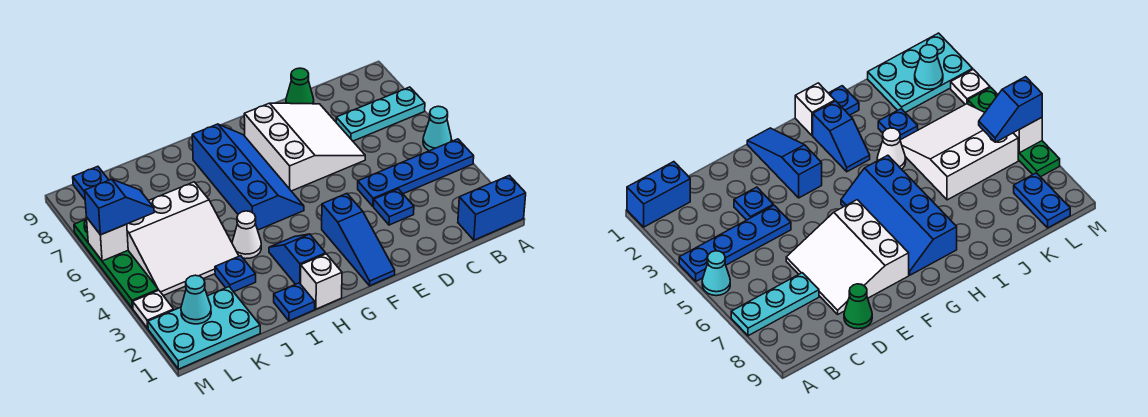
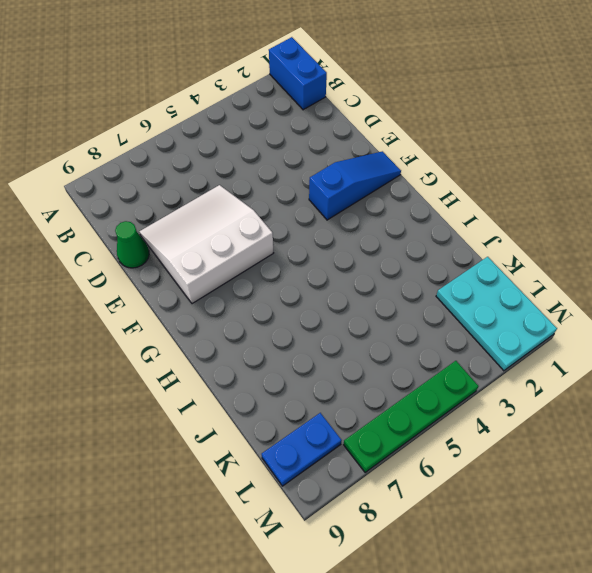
none -> blue plate A4:D4 level 1
none -> cyan cone A5 level 1
none -> cyan plate A7:C7 level 1

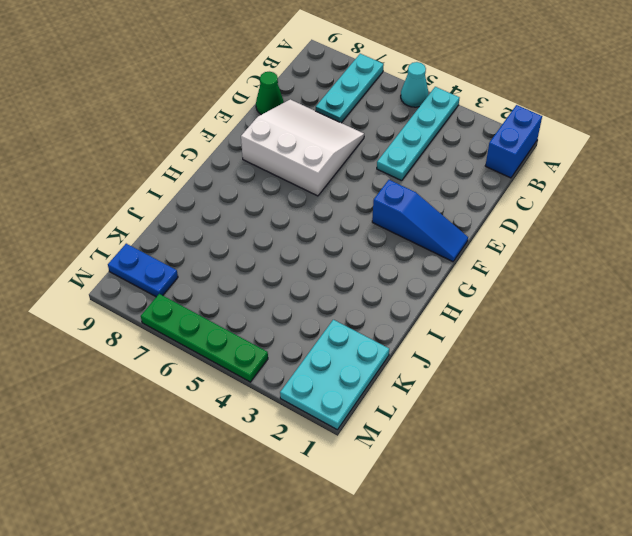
cyan plate A4:D4 level 1 -> blue plate A4:D4 level 1
none -> blue plate D3 level 1
none -> blue slope G5:H8 level 1 top H
none -> white brick H1 level 1

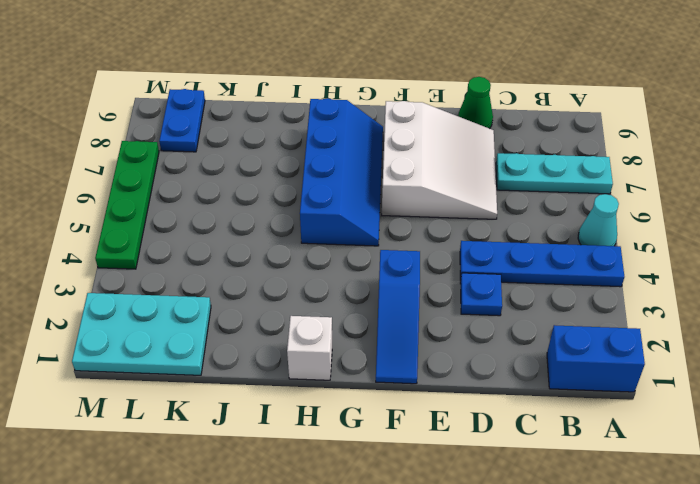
none -> blue slope H2:H3 level 1 top 2
none -> blue plate I1 level 1
none -> white cone I4 level 1

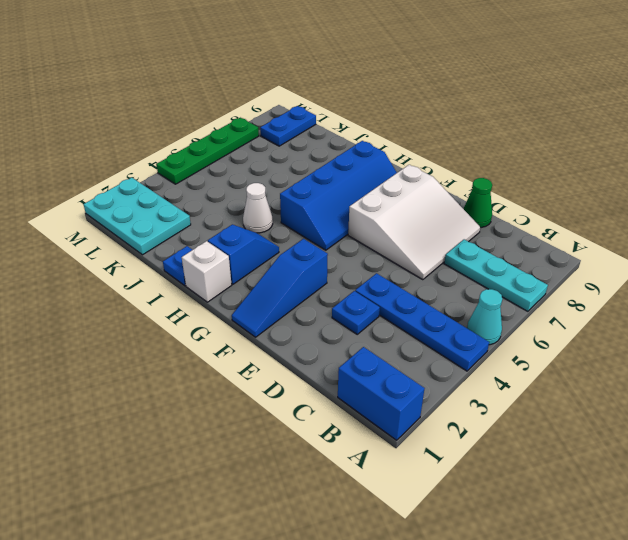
none -> blue plate J3 level 1
none -> white slope J4:L6 level 1 top 6
none -> white plate M3 level 1

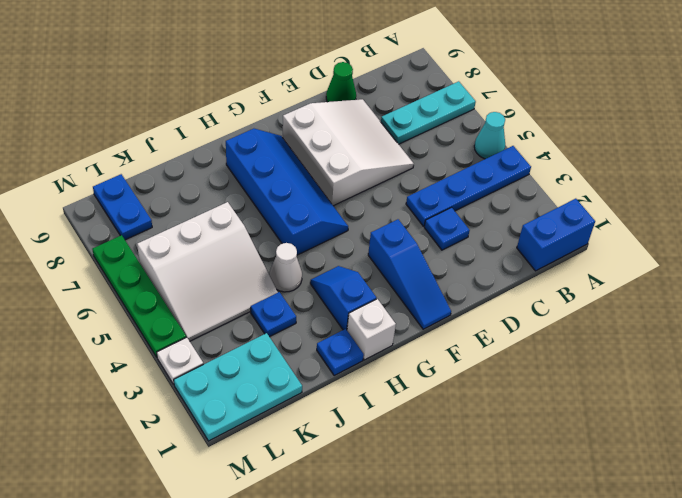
none -> cyan cone L2 level 2
none -> white brick M6 level 2
none -> blue slope L6:M6 level 3 top M

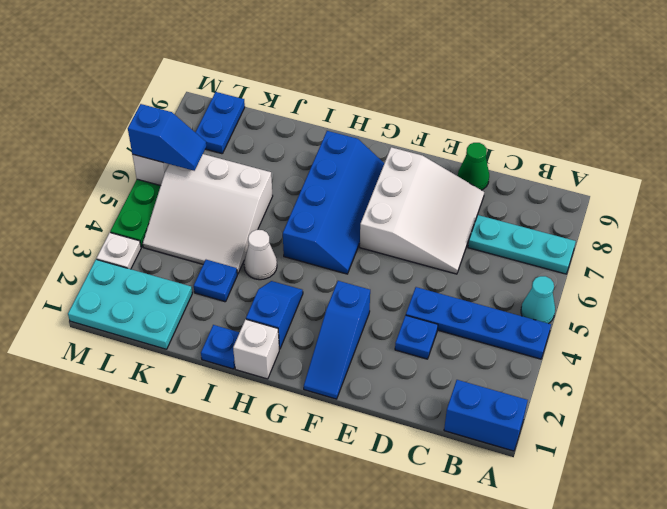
none -> cyan cone L2 level 2

